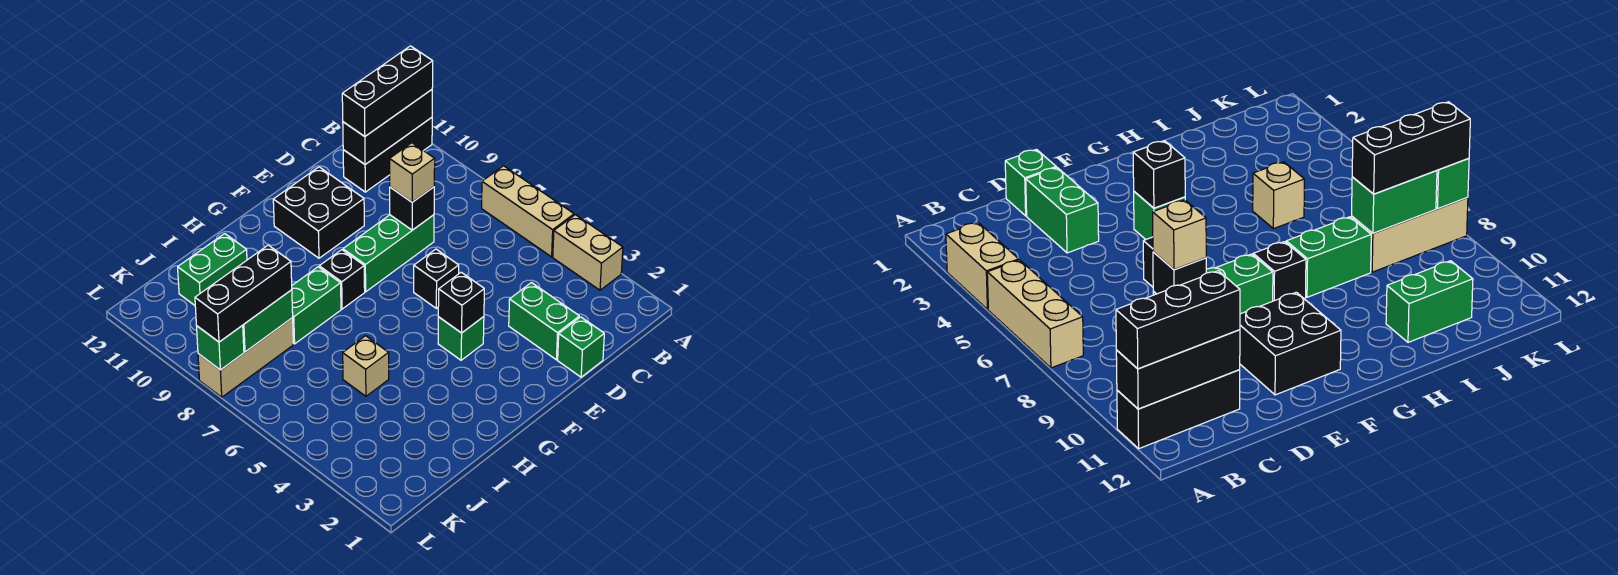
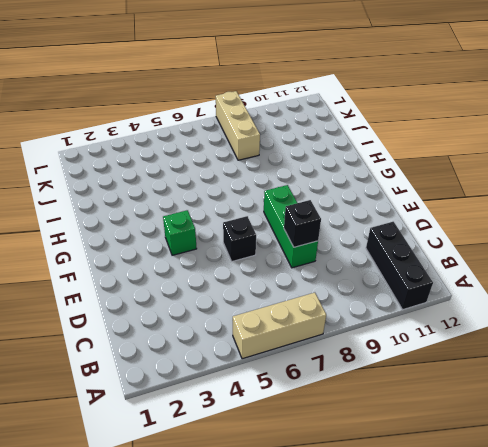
none -> tan brick A3:A4 level 1
none -> green brick D1 level 1
none -> green brick D2:D3 level 1

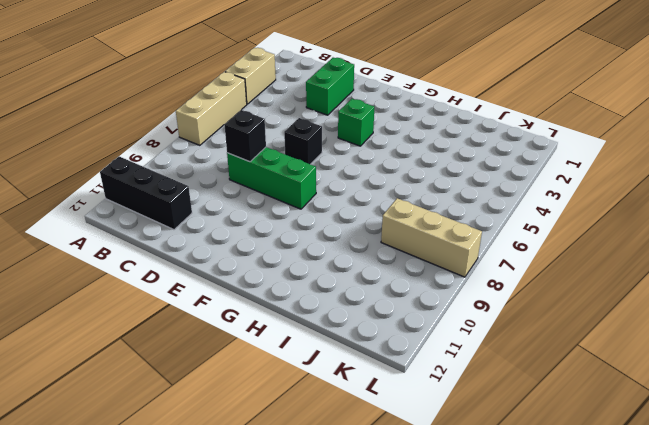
none -> green brick D1 level 1
none -> black brick E10:F11 level 1
none -> black brick G8 level 1

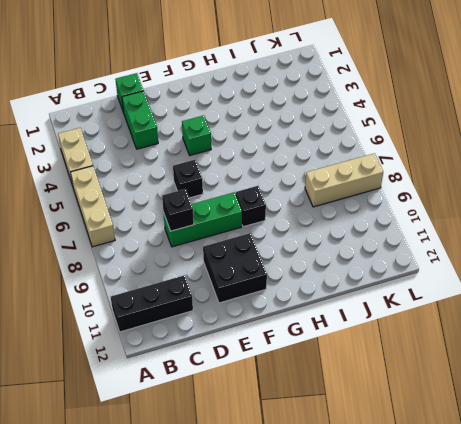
none -> green brick H8:I8 level 1
none -> tan brick I5 level 1
none -> green brick I11:J11 level 1

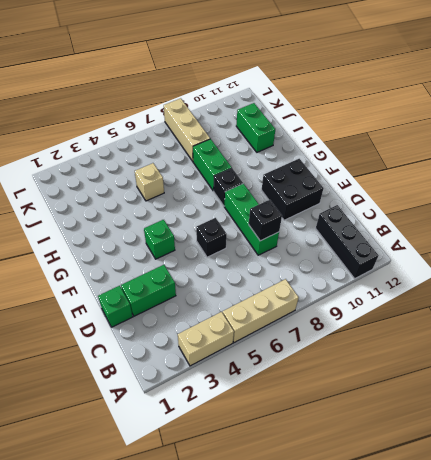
none -> black brick A11:C11 level 2
none -> black brick F4 level 2
none -> green brick J8:K8 level 2

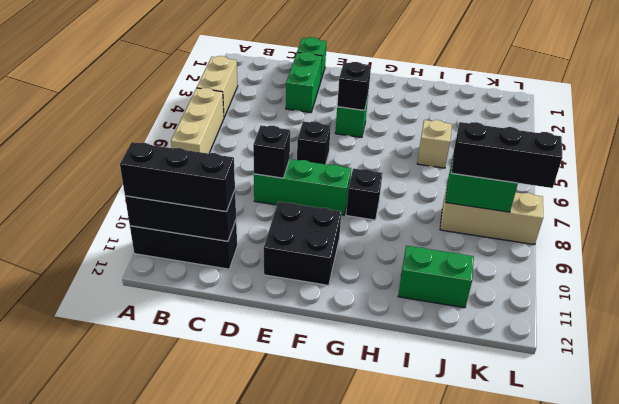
none -> green brick H8:I8 level 1
none -> green brick L8 level 2
none -> tan brick D8 level 3

